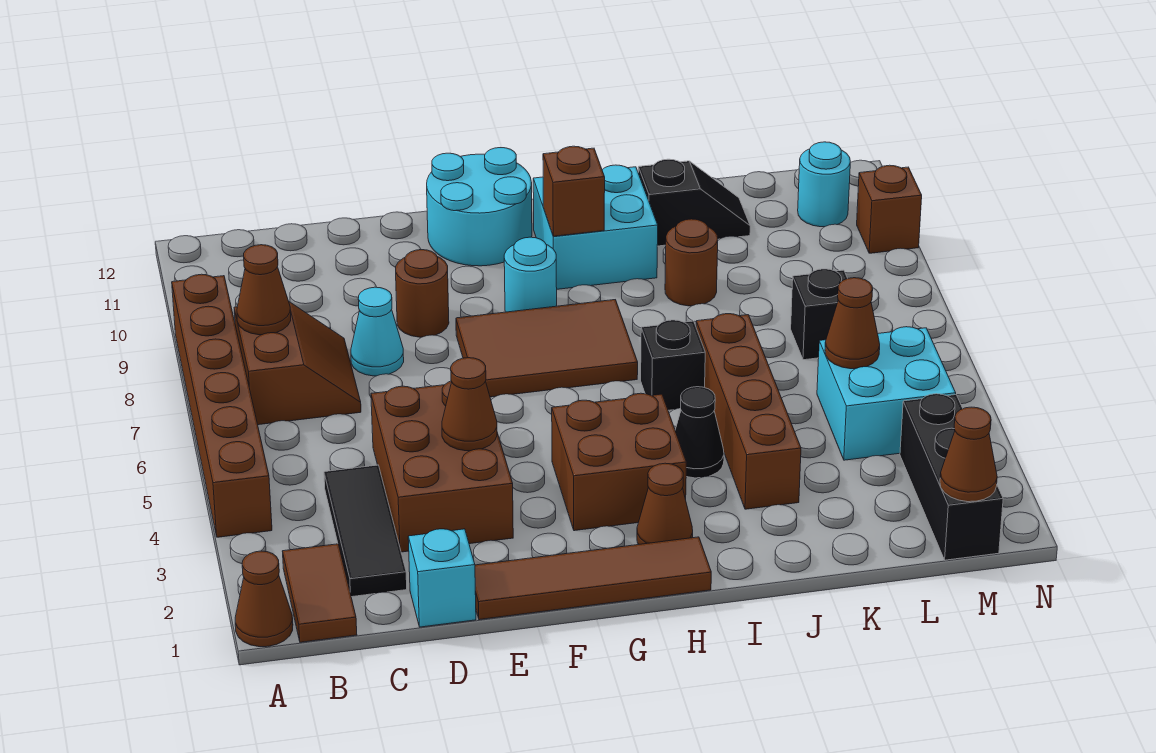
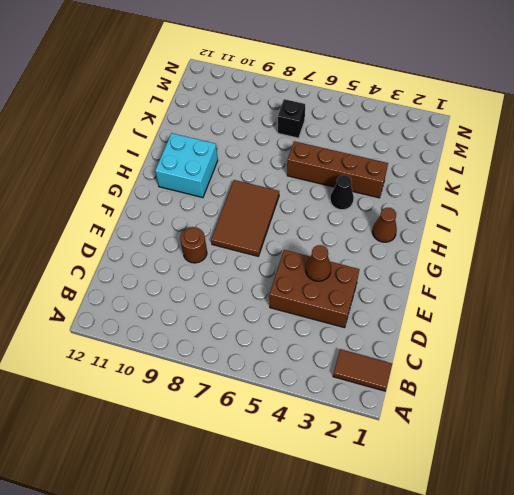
none -> brown cone A1 level 1
none -> brown brick A4:A9 level 1
none -> brown slope B7:C8 level 1 top B
none -> black tile C2:C4 level 1

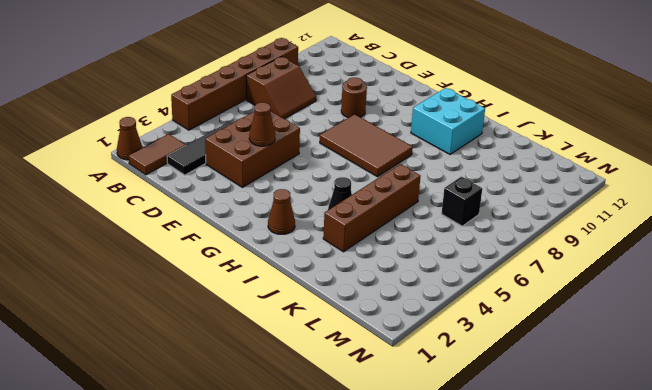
none -> cyan brick D1 level 1
none -> cyan cone D8 level 1
none -> brown tile E1:H1 level 1
none -> cyan round brick F11:G12 level 1

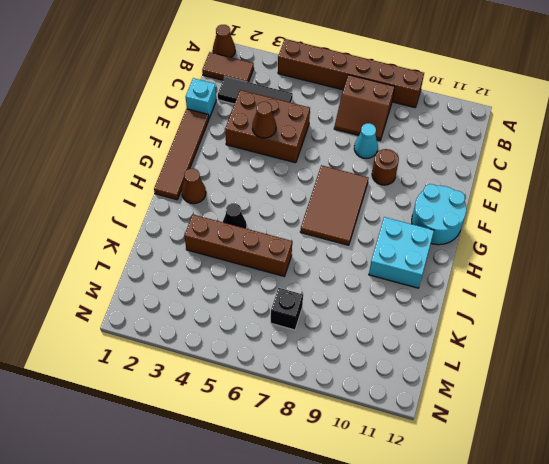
none -> brown brick G3:H4 level 1
none -> cyan round brick G9 level 1
none -> black brick I6 level 1
none -> brown round brick J9 level 1

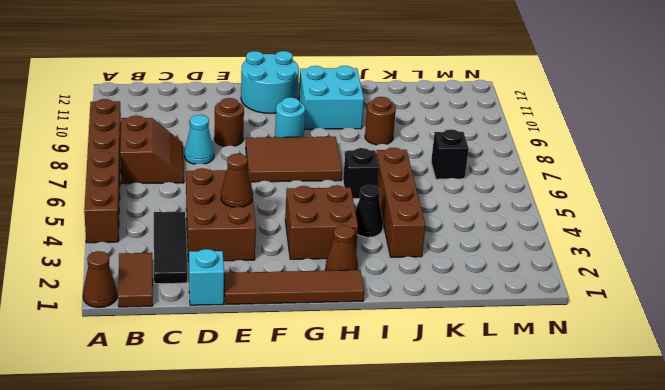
none -> black slope J11:K11 level 1 top J
none -> cyan brick L4:M5 level 1
none -> black brick M1:M3 level 1
none -> cyan round brick M11 level 1

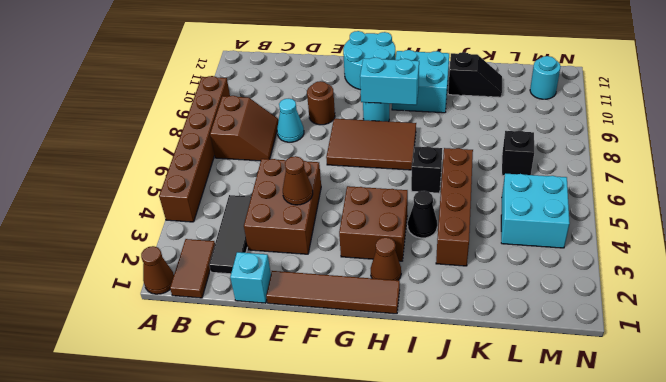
cyan brick G9:H9 level 2 -> none
none -> brown round brick J9 level 1
none -> black brick M1:M3 level 1
none -> brown brick N10 level 1
none -> brown cone B8 level 2

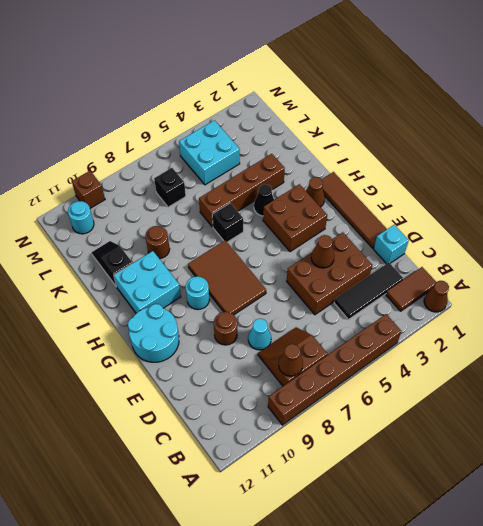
none -> black brick M1:M3 level 1
none -> brown brick H10 level 2
none -> brown cone L5 level 2
none -> brown cone M1 level 2

